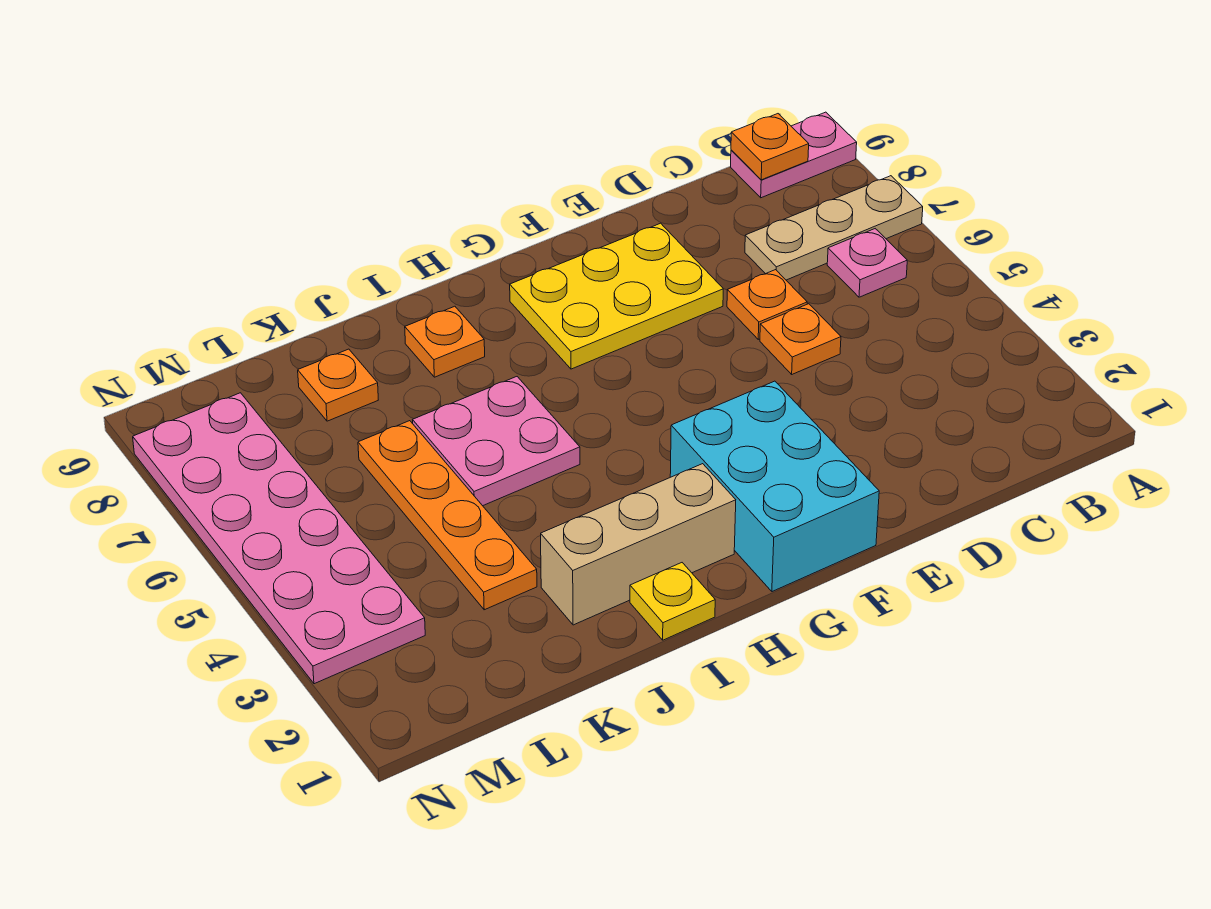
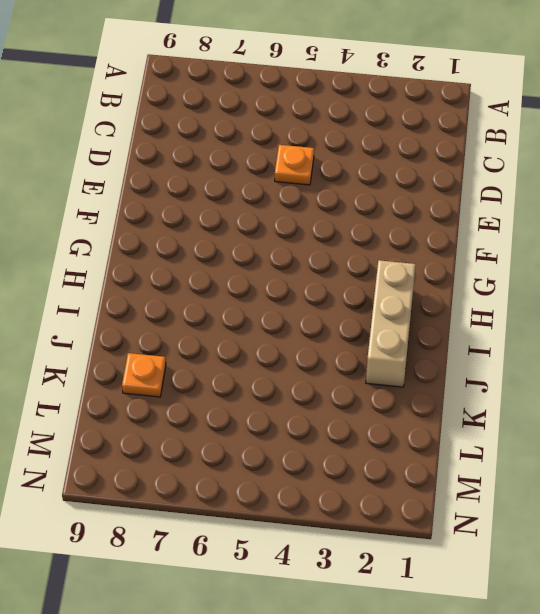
none -> tan plate A7:C7 level 1
none -> pink plate A9:B9 level 1
none -> pink plate B6 level 1

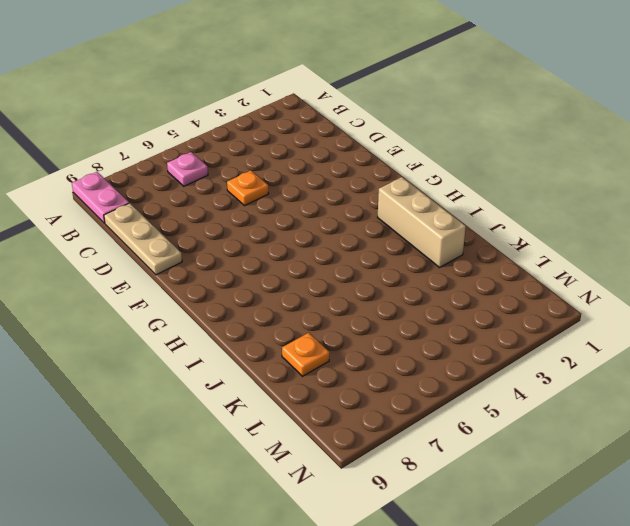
tan plate C9:E9 level 1 -> tan plate A7:C7 level 1
none -> orange plate D6 level 1
none -> yellow plate E7:G8 level 1
none -> cyan brick F1:G3 level 1

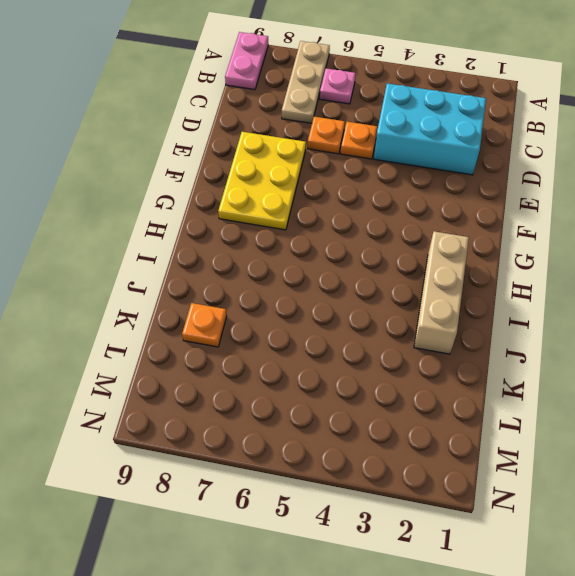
cyan brick C2:D4 level 1 -> cyan brick F1:G3 level 1
none -> yellow plate I1 level 1
none -> pink plate I5:J6 level 1
none -> orange plate I8 level 1

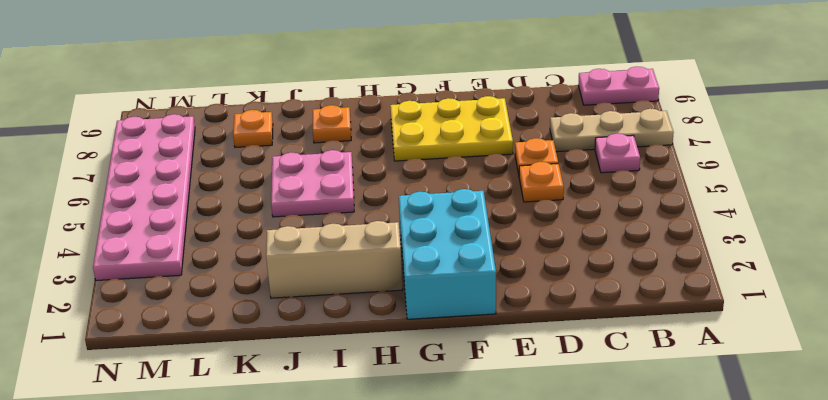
none -> yellow plate I1 level 1
none -> orange plate K3:K6 level 1
none -> orange plate B9 level 2

